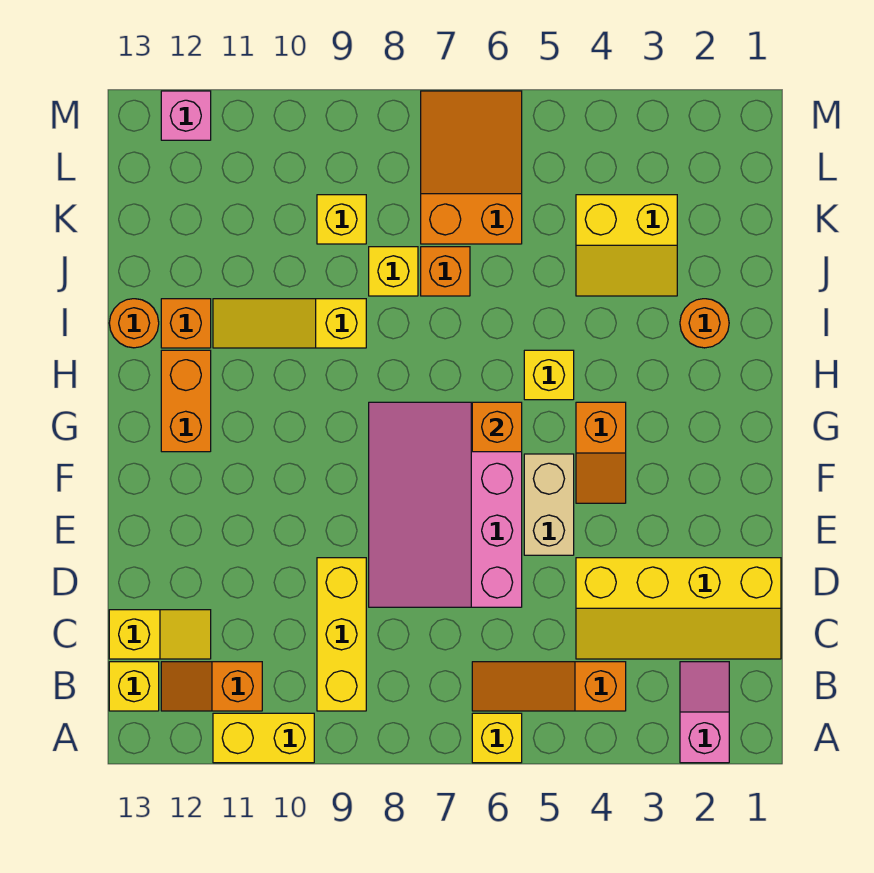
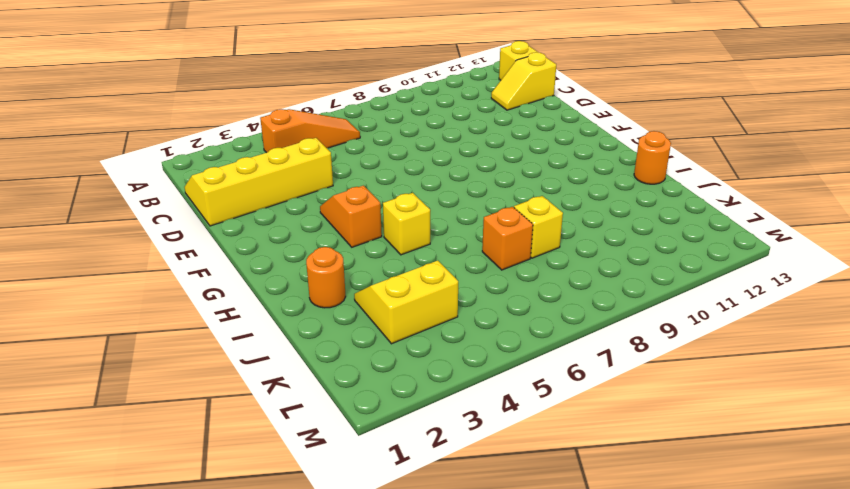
none -> pink slope A2:B2 level 1 top A
none -> yellow brick A6 level 1
none -> yellow brick A10:A11 level 1

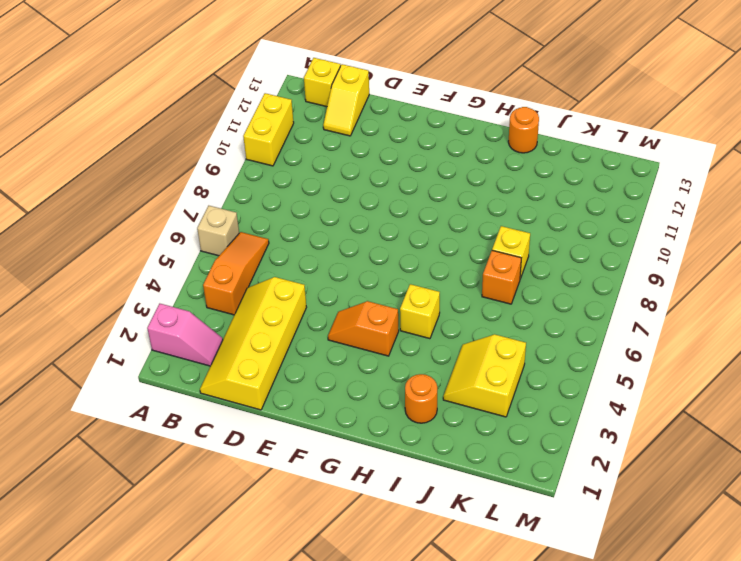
tan brick A6 level 1 -> yellow brick A6 level 1
none -> yellow brick B9:D9 level 1
none -> orange slope B11:B12 level 1 top 11
none -> pink slope D6:G8 level 1 top 6

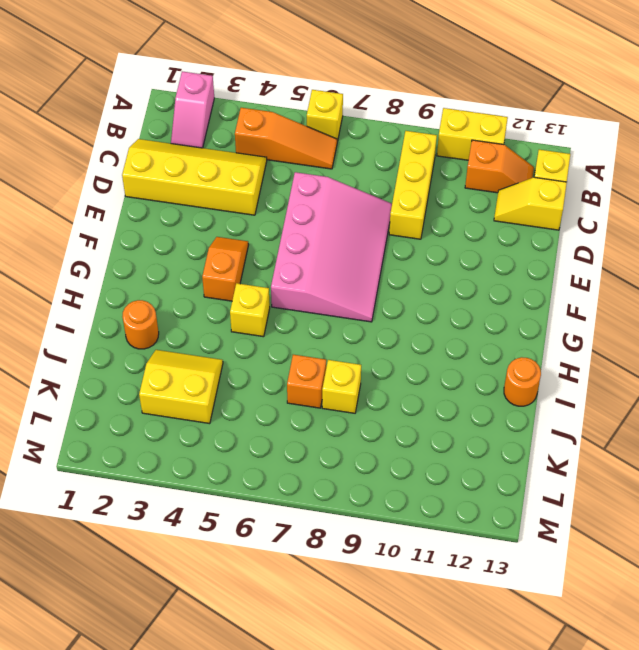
none -> tan brick E5:F5 level 1
none -> orange brick G12:H12 level 1
none -> yellow slope I9:I11 level 1 top 9

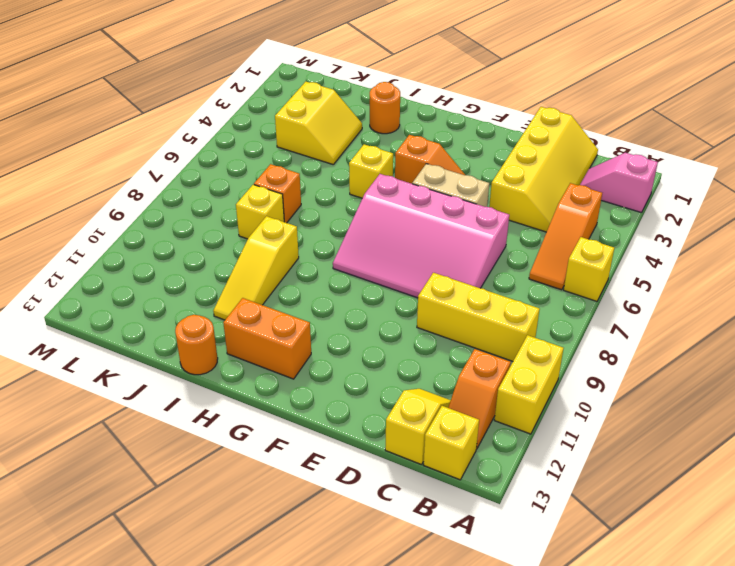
none -> orange brick I12 level 1
none -> orange slope K6:M7 level 1 top K
none -> yellow brick K9 level 1

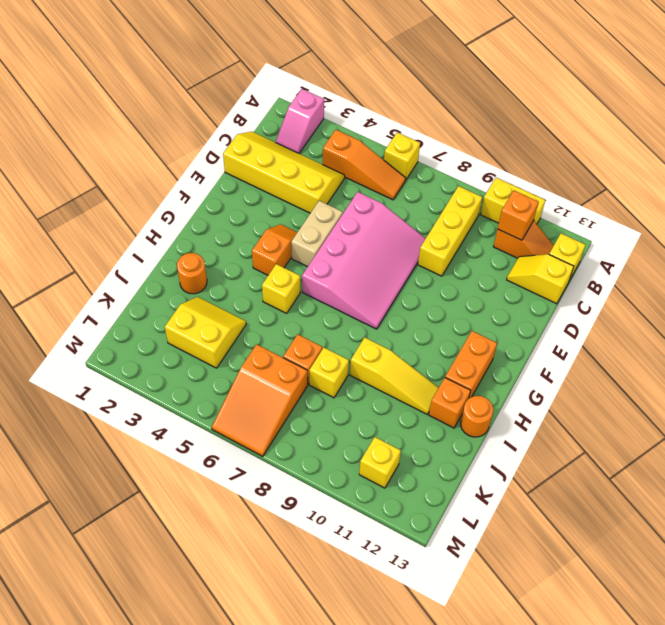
orange brick B11 level 2 -> orange brick G6 level 2
yellow brick L11 level 1 -> yellow brick K9 level 1
none -> pink brick M12 level 1

